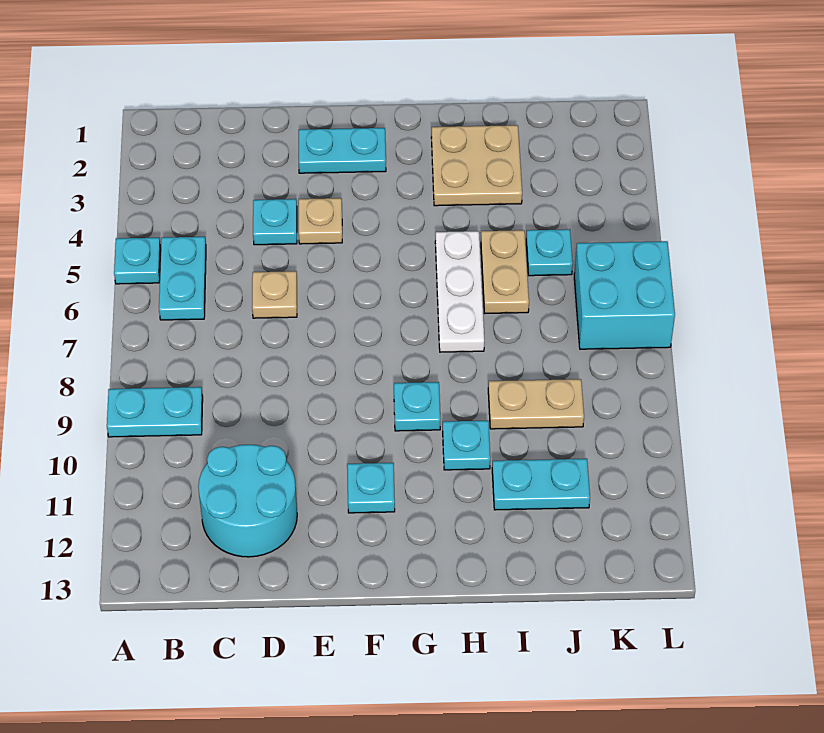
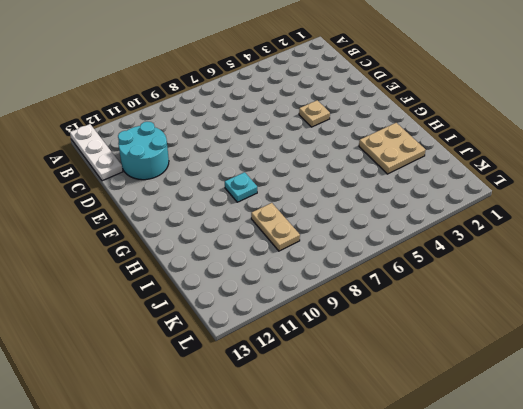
white plate A13:C13 level 1 -> white plate H5:H7 level 1
none -> cyan plate A5 level 1
none -> cyan plate A9:B9 level 1
none -> cyan plate B5:B6 level 1

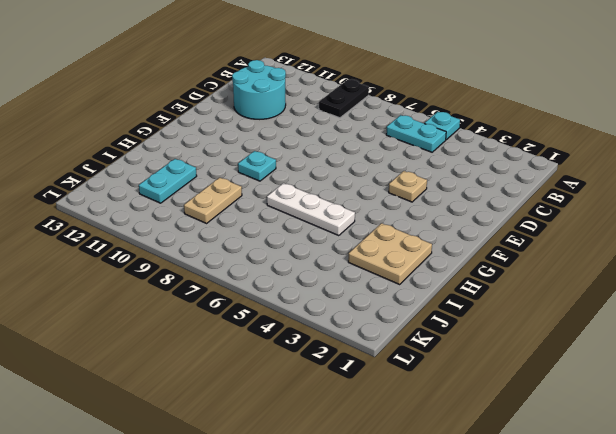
black plate A9:B9 level 1 -> cyan plate A9:B9 level 1
none -> cyan plate D4 level 1
none -> tan plate D6 level 1
none -> cyan plate E2:F2 level 1

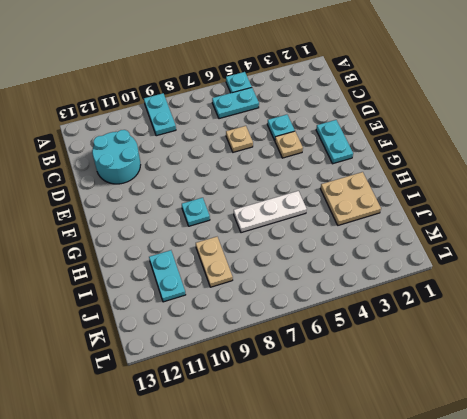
none -> cyan plate F11 level 1
none -> cyan plate H10 level 1
none -> tan plate I5:I6 level 1

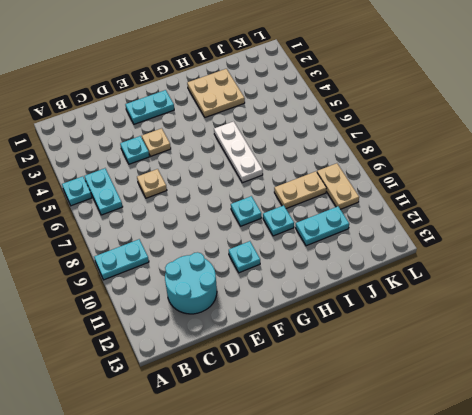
tan plate K9:K10 level 1 -> tan plate I5:I6 level 1
none -> cyan plate J5 level 1
none -> cyan brick K6:L7 level 1

